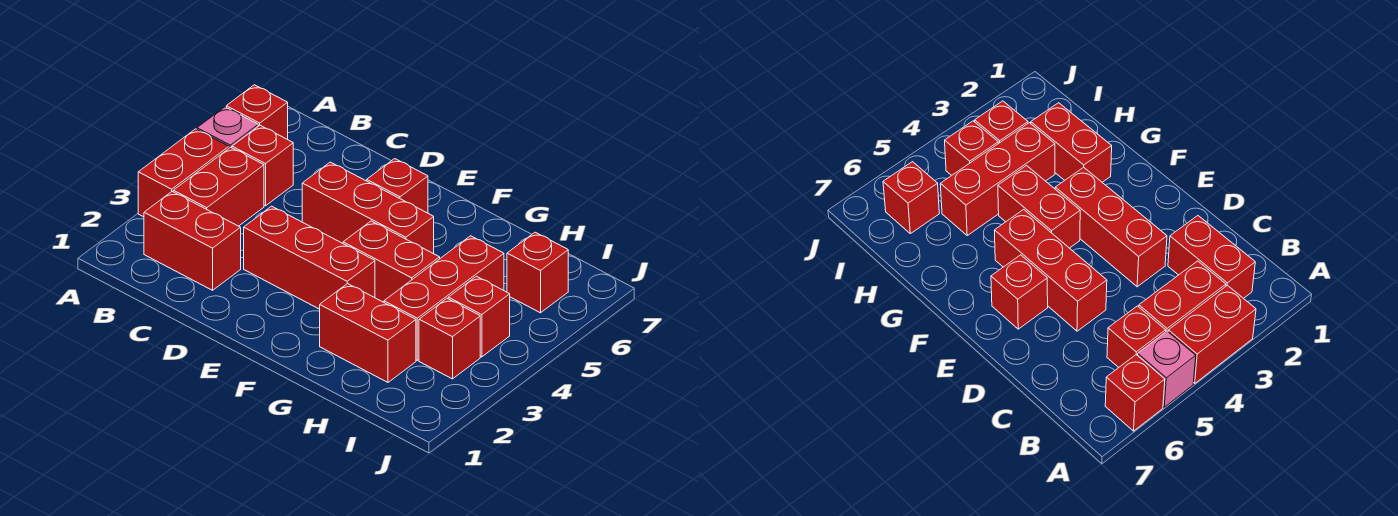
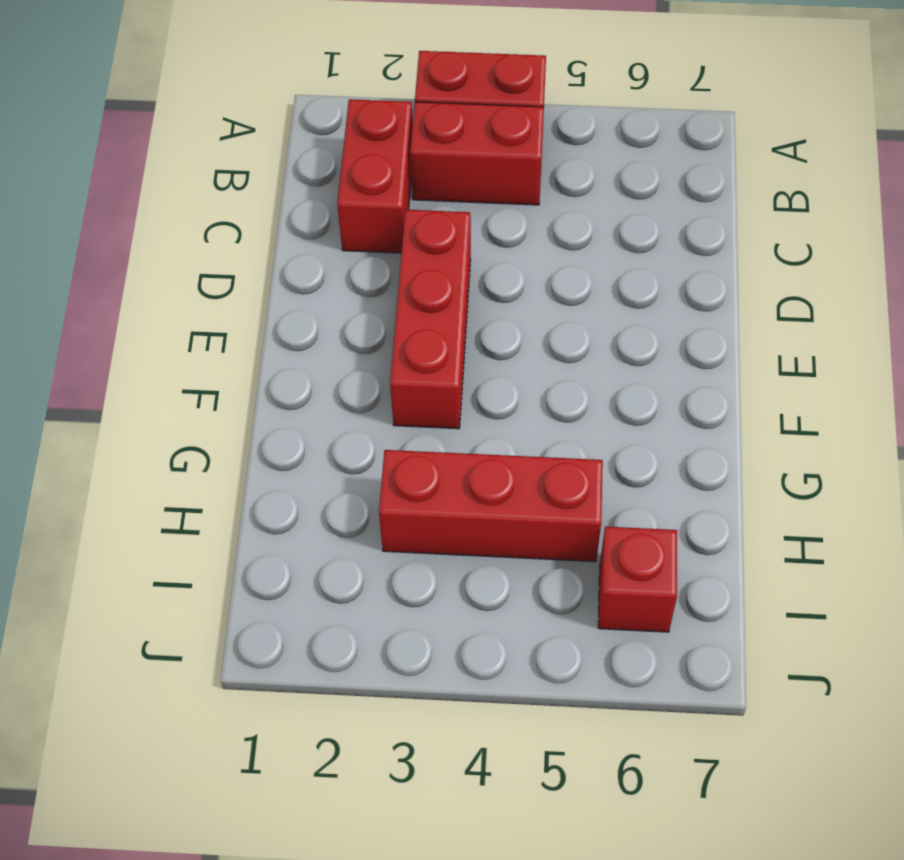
none -> pink brick A5 level 1
none -> red brick A6 level 1
none -> red brick B5 level 1

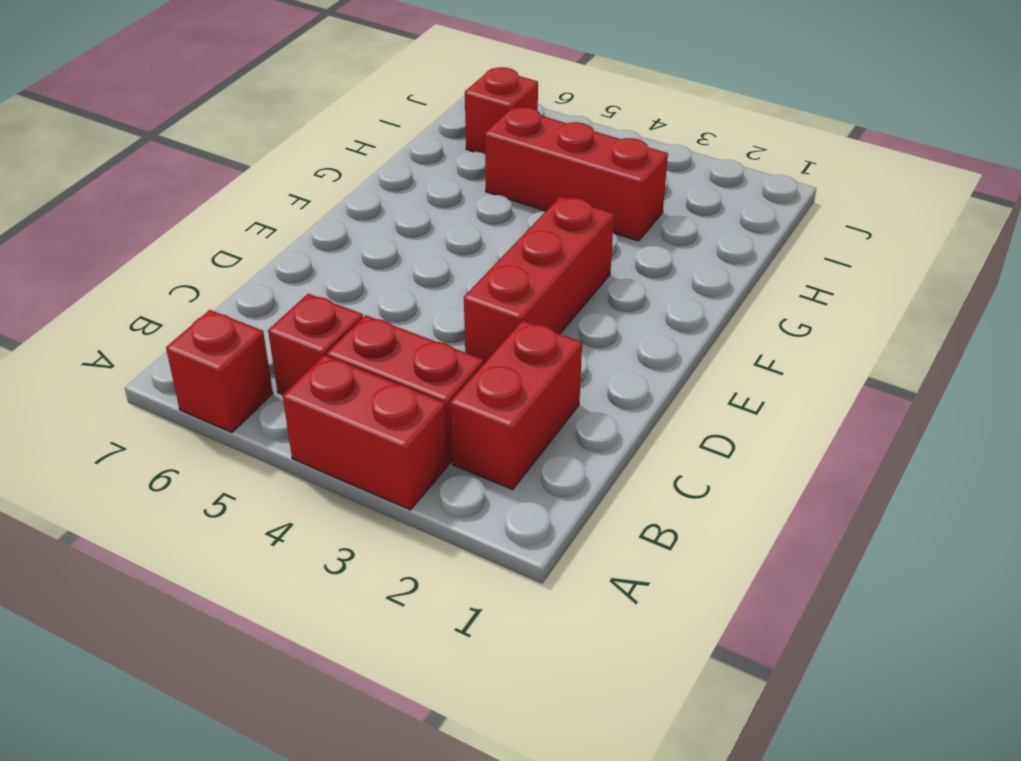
none -> pink brick A5 level 1
none -> red brick D5:F5 level 1
none -> red brick E6 level 1

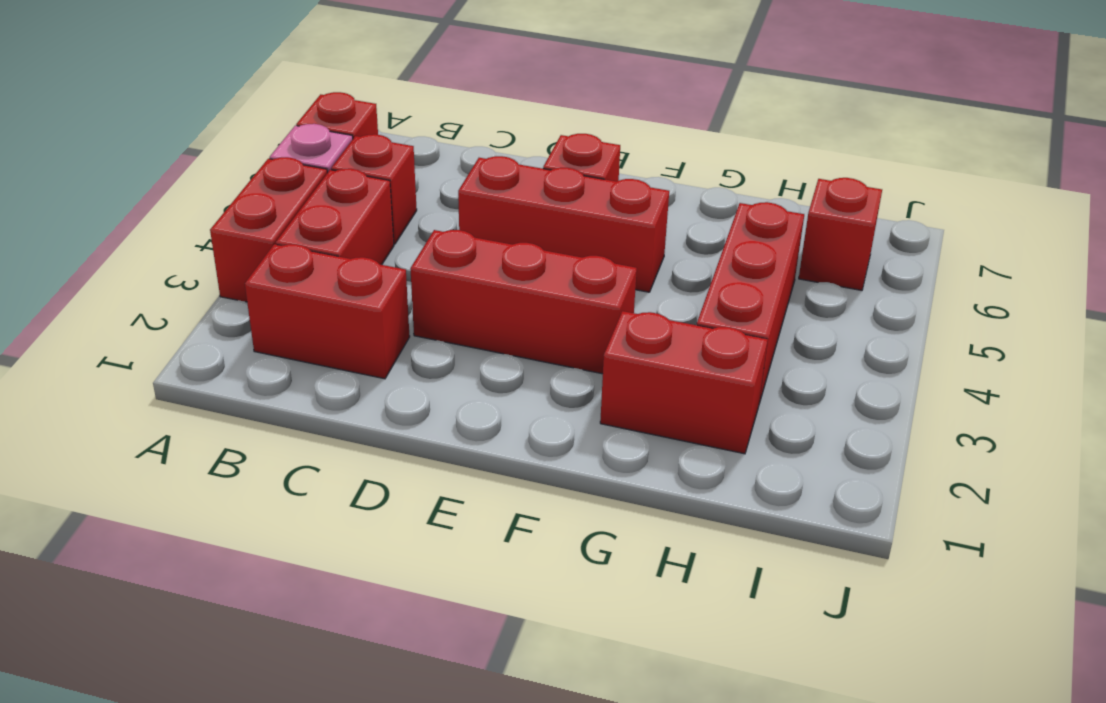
none -> red brick F4:G4 level 1
none -> red brick I3 level 1
none -> red brick I4 level 1

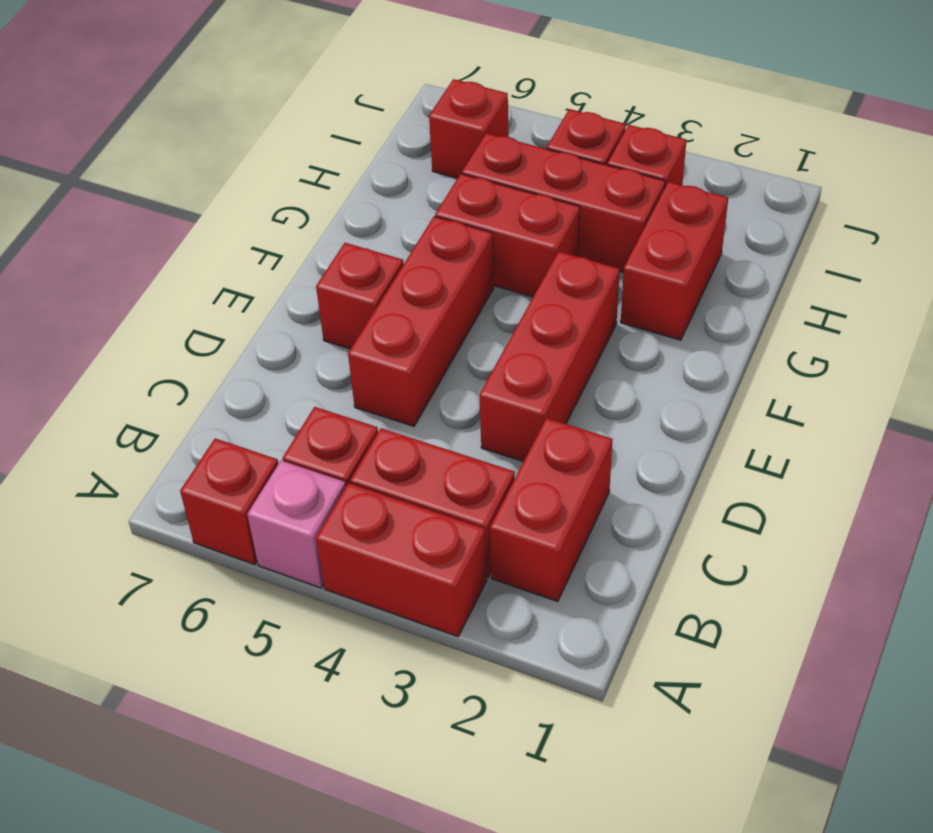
red brick G4:G5 level 1 -> red brick F4:G4 level 1

